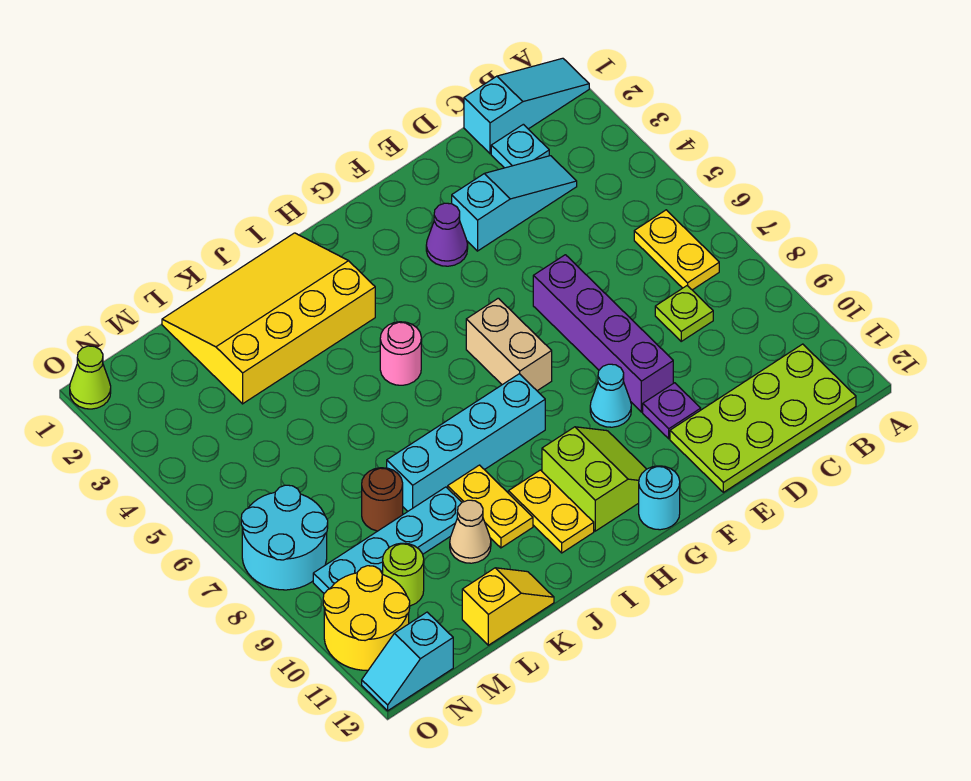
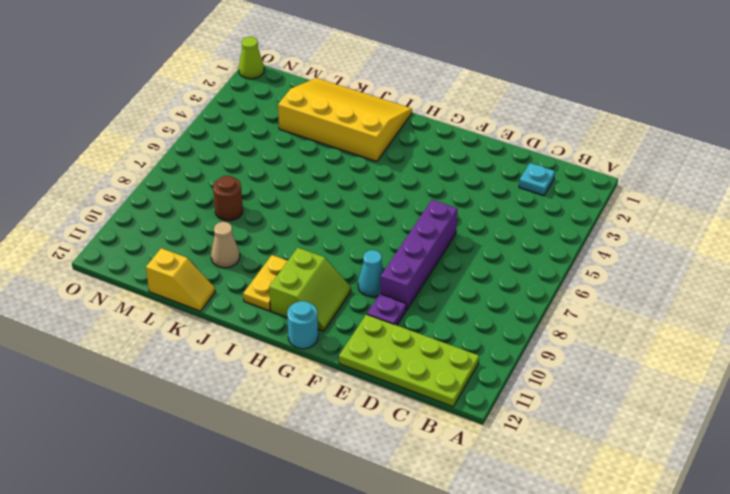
none -> cyan slope A1:C1 level 1 top C
none -> yellow plate B6:B7 level 1
none -> cyan slope C3:E3 level 1 top E

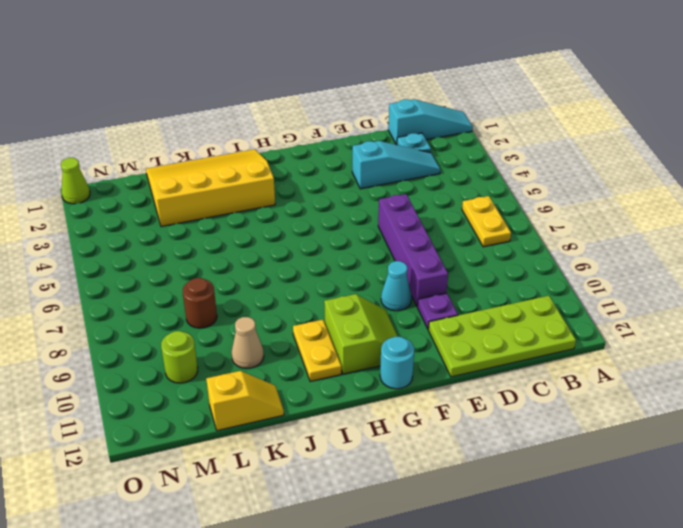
none -> lime plate C8 level 1
none -> purple cone F3 level 1
none -> tan brick G6:G7 level 1

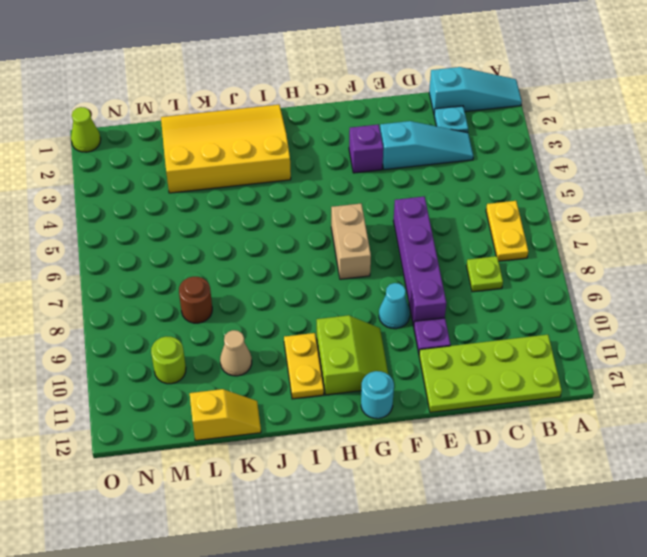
purple brick F3 level 1 -> purple cone F3 level 1
none -> cyan brick H8:K8 level 1
none -> pink round brick I5 level 1
none -> yellow plate J9:J10 level 1

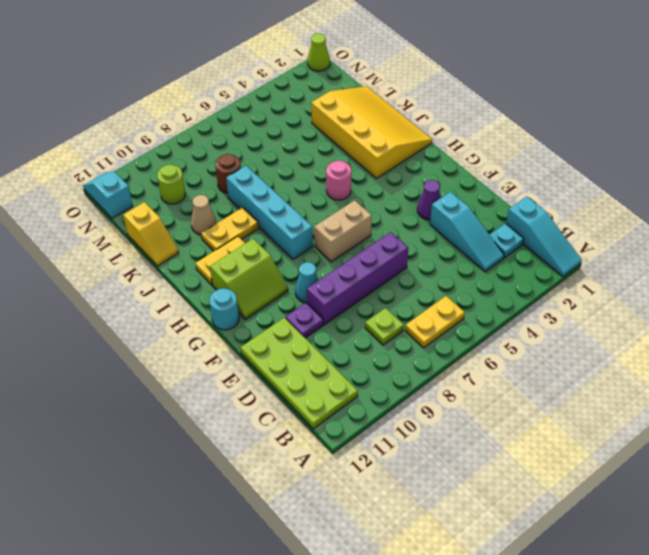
none -> cyan plate K9:N9 level 1
none -> cyan round brick N7:O8 level 1
none -> yellow round brick N10:O11 level 1

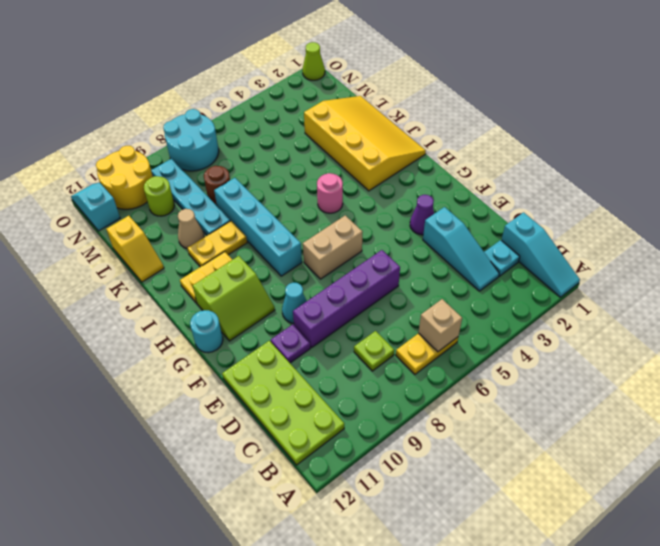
tan brick B6 level 2 -> none

